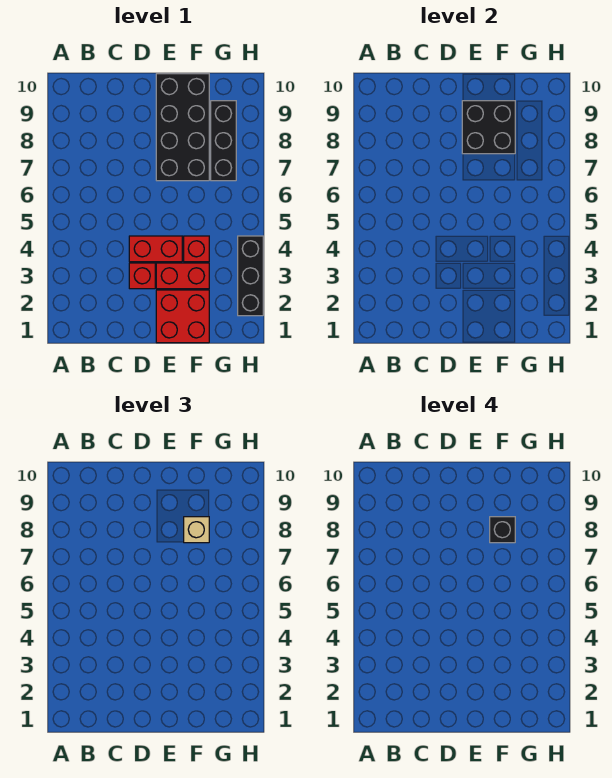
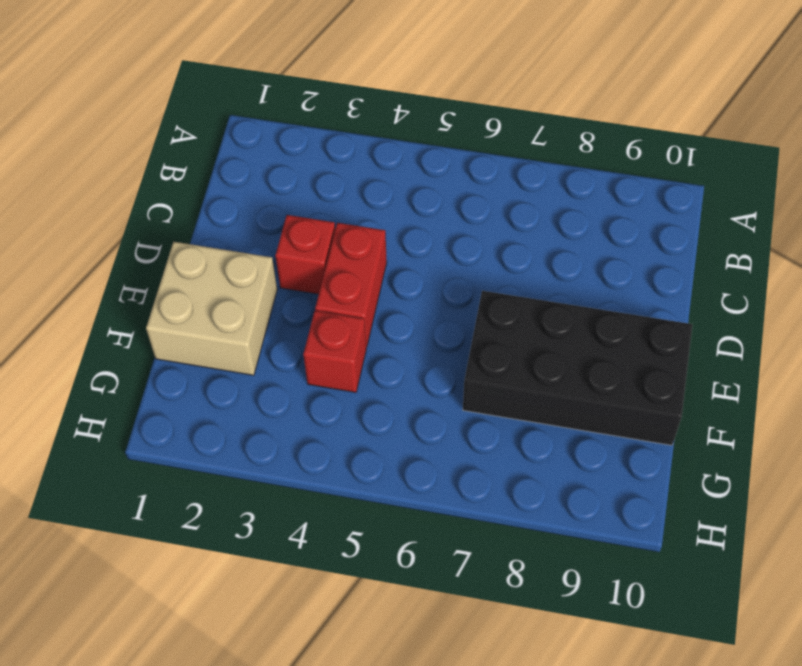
tan brick E1:F2 level 1 -> red brick E1:F2 level 1
none -> red brick E3:F3 level 1
none -> black brick G7:G9 level 1

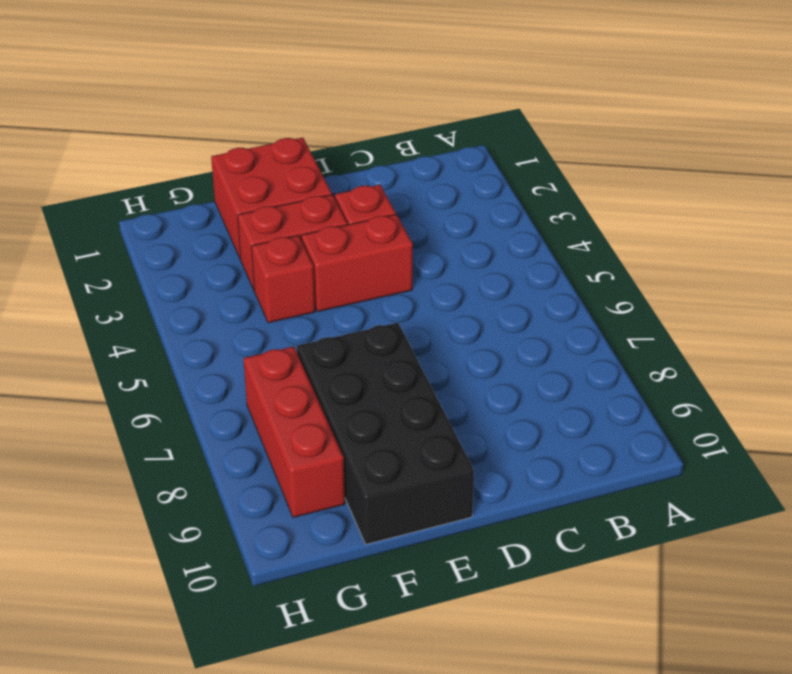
red brick G7:G9 level 1 -> black brick G7:G9 level 1
none -> black brick H2:H4 level 1
none -> black brick E8:F9 level 2

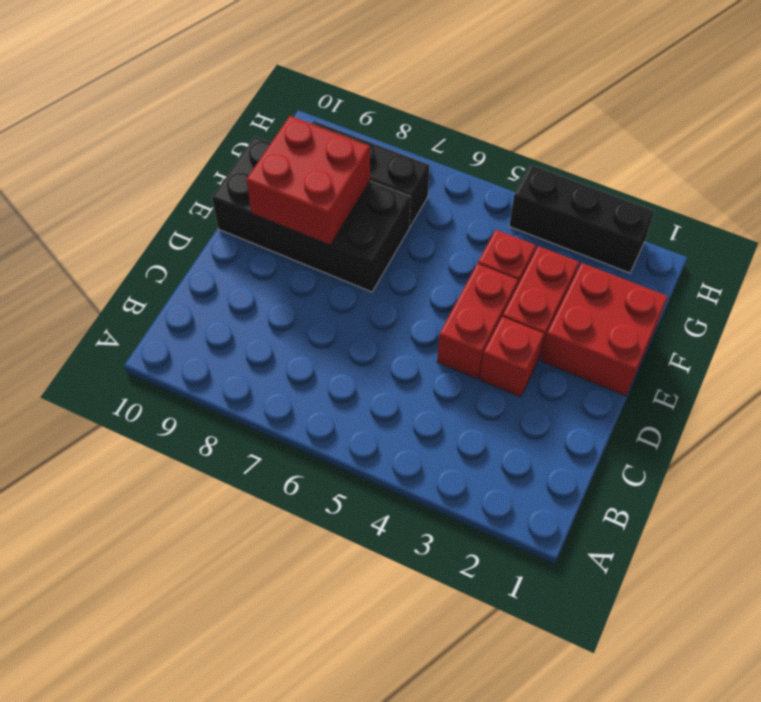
red brick E8:F9 level 2 -> black brick E8:F9 level 2
none -> tan brick F8 level 3
none -> black brick F8 level 4

